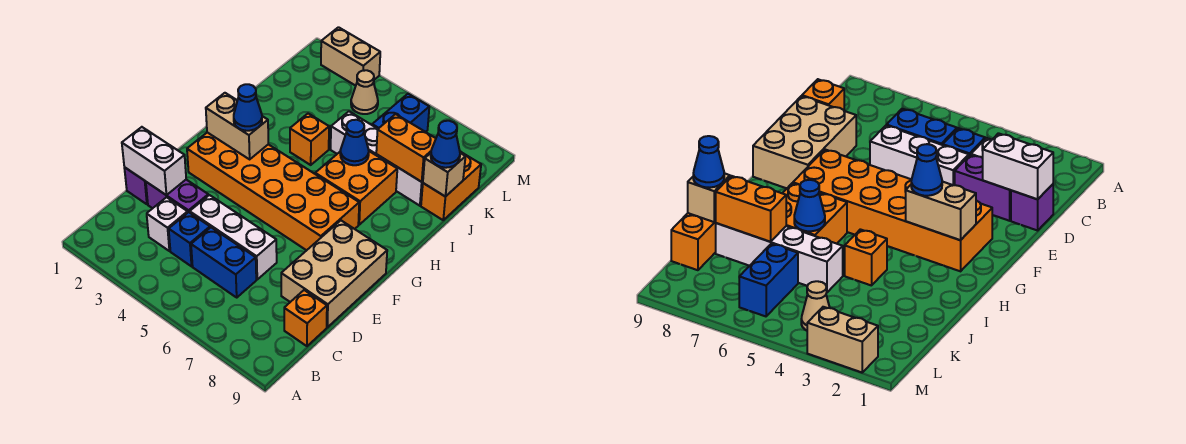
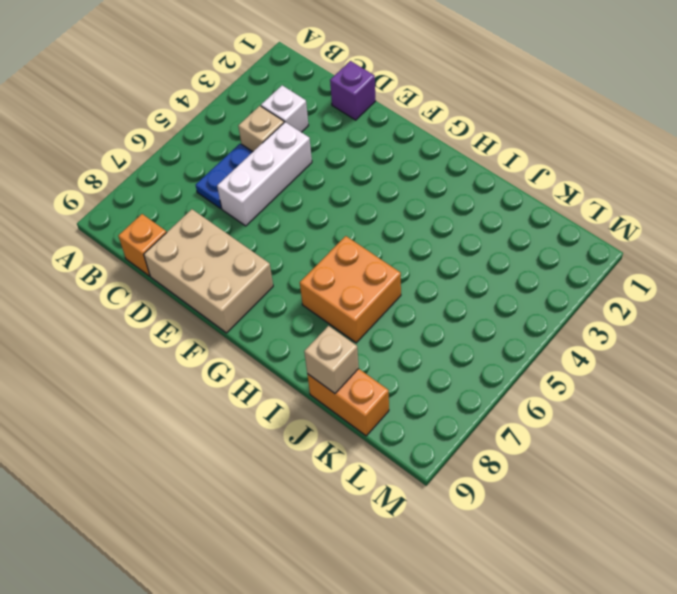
tan brick C4 level 1 -> blue brick C4 level 1
blue plate C5:C6 level 1 -> blue brick C5:C6 level 1
none -> purple brick D2:D3 level 1
none -> orange brick F2:G7 level 1
none -> orange brick I4 level 1

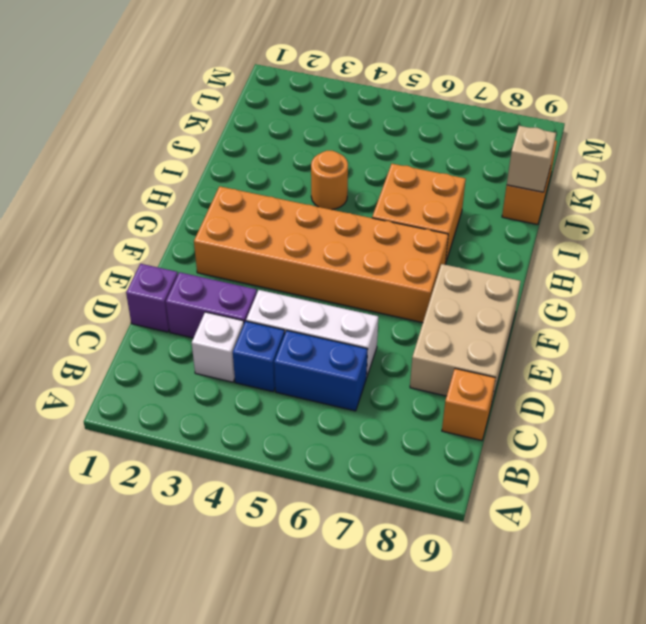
orange round brick I4 level 1 -> orange brick I4 level 1
none -> white brick J5:J8 level 1
none -> blue brick K6:L6 level 1
none -> tan cone L4 level 1

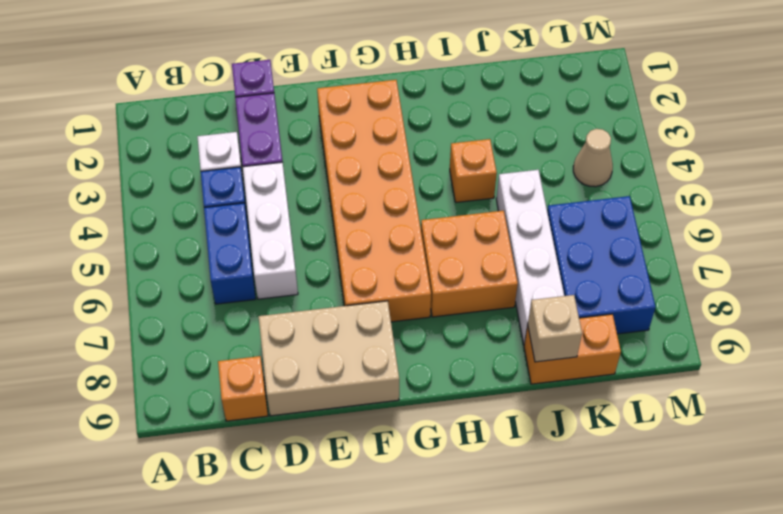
blue brick K6:L8 level 1 -> blue brick K6:L6 level 1
none -> tan brick M2:M3 level 1
none -> white brick D1:D2 level 2
none -> tan brick G2:G3 level 2

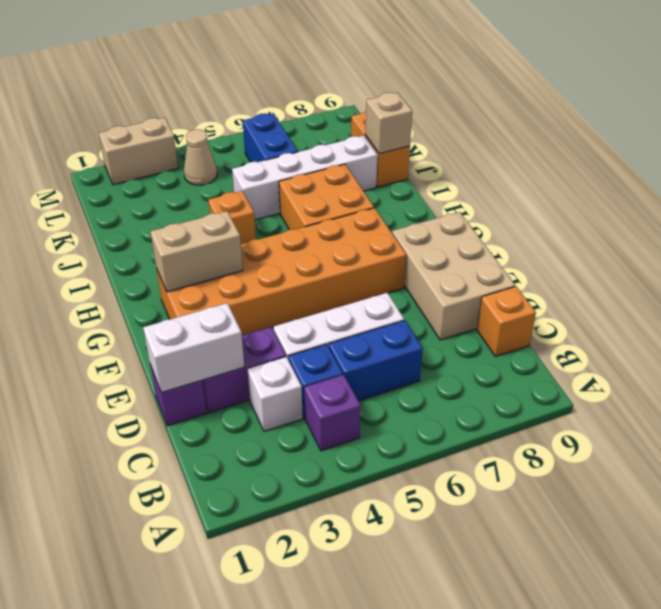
purple brick B4 level 1 -> none
none -> blue cone I6 level 2
none -> orange brick J7:J8 level 2
none -> blue cone G3 level 3

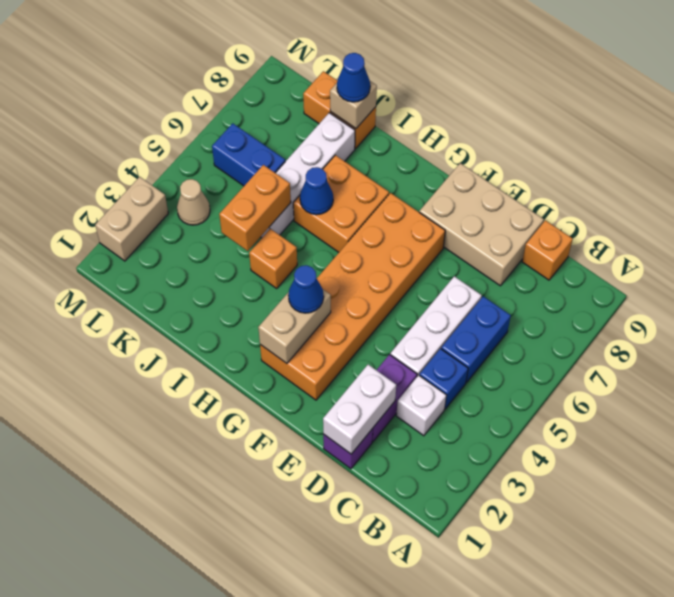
orange brick J4:J5 level 2 -> orange brick J7:J8 level 2

